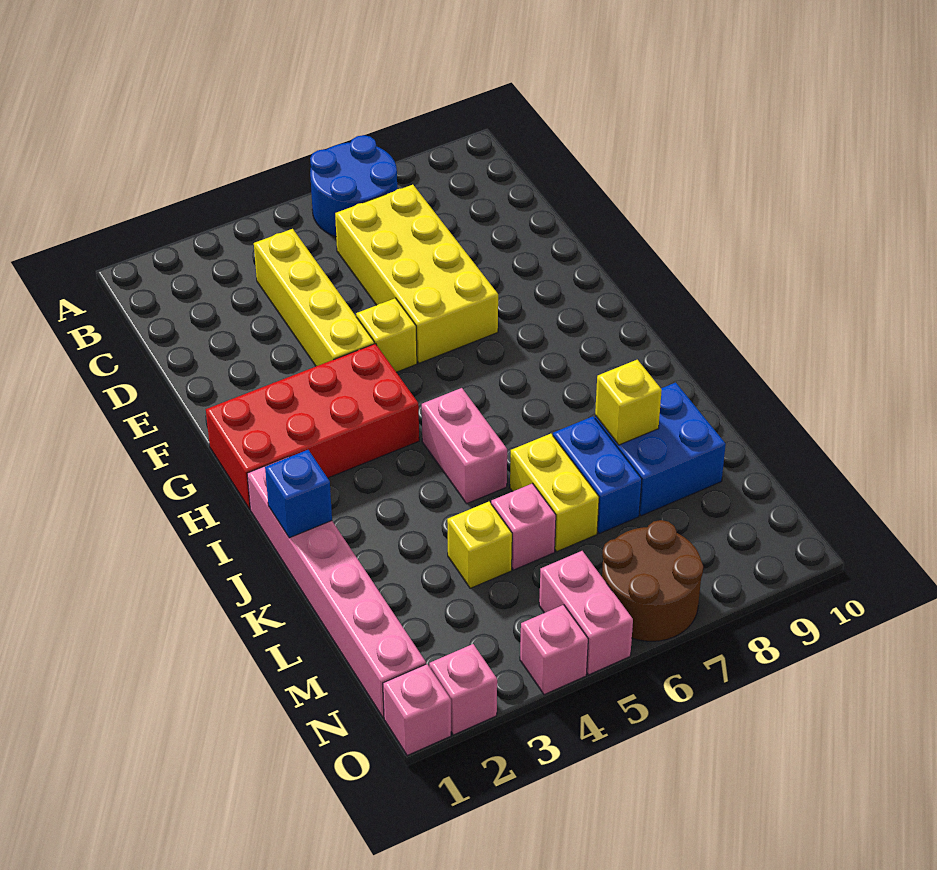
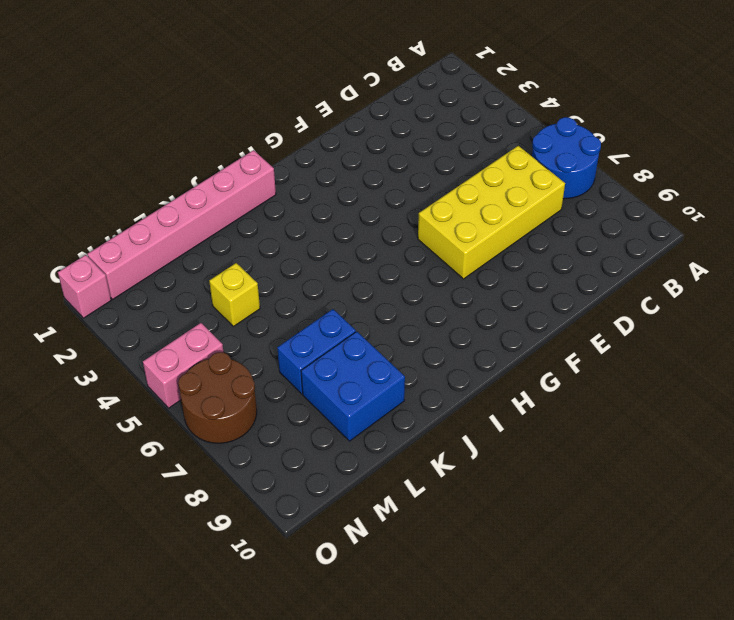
none -> yellow brick C4:F4 level 1
none -> yellow brick F5 level 1
none -> red brick G1:H4 level 1

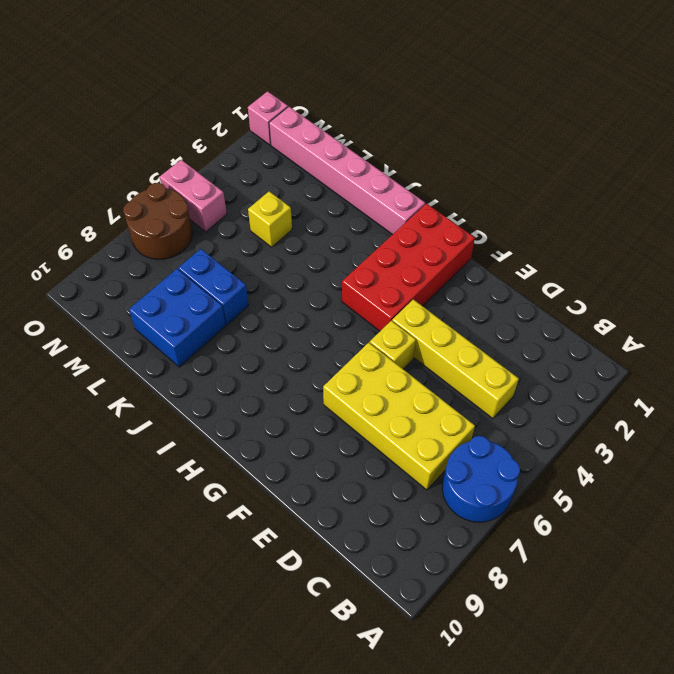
none -> pink brick I5:J5 level 1
none -> yellow brick K6:L6 level 1
none -> pink brick L5 level 1

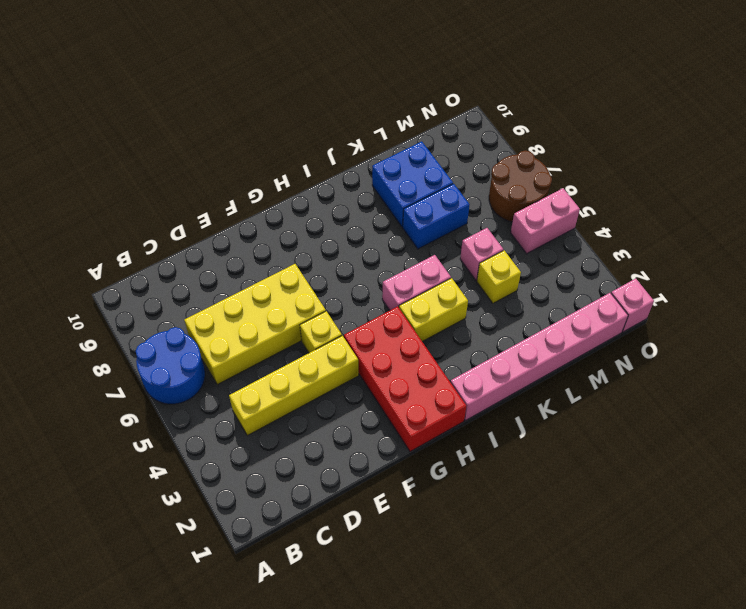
yellow brick I4:J4 level 1 -> yellow brick K6:L6 level 1
none -> pink brick O2 level 1
none -> pink brick O4 level 1
none -> blue brick J1 level 2

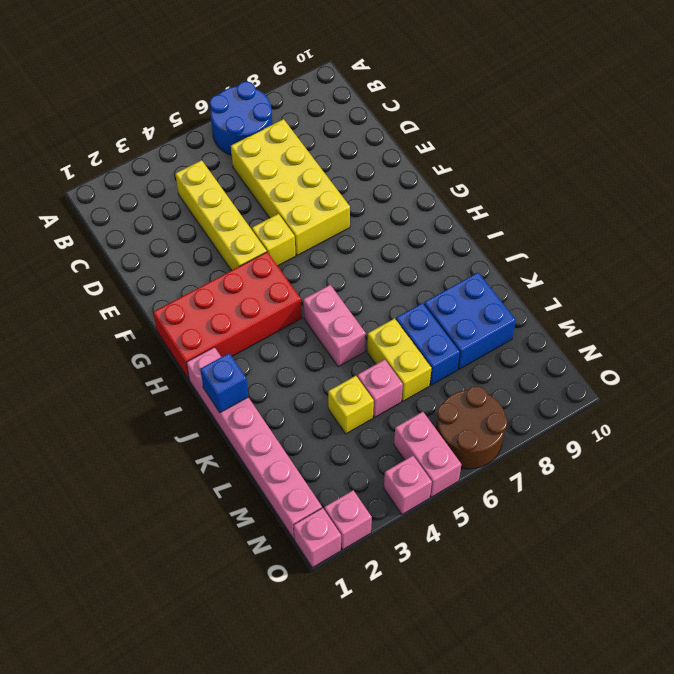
none -> yellow brick K8 level 2

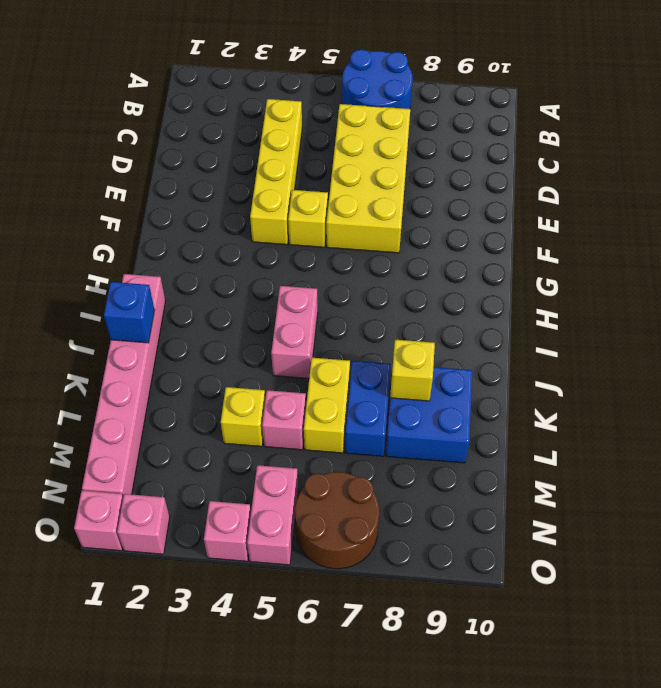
none -> red brick G1:H4 level 1

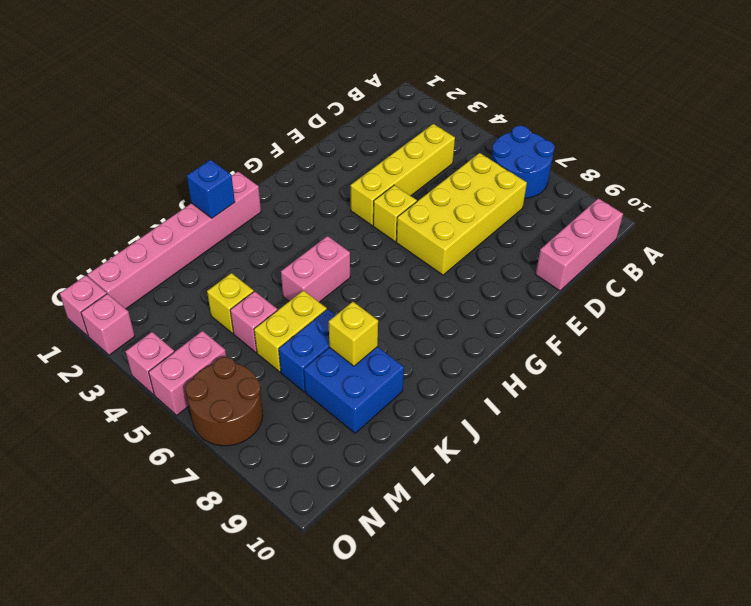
pink brick B10:D10 level 1 -> none
none -> red brick G1:H4 level 1

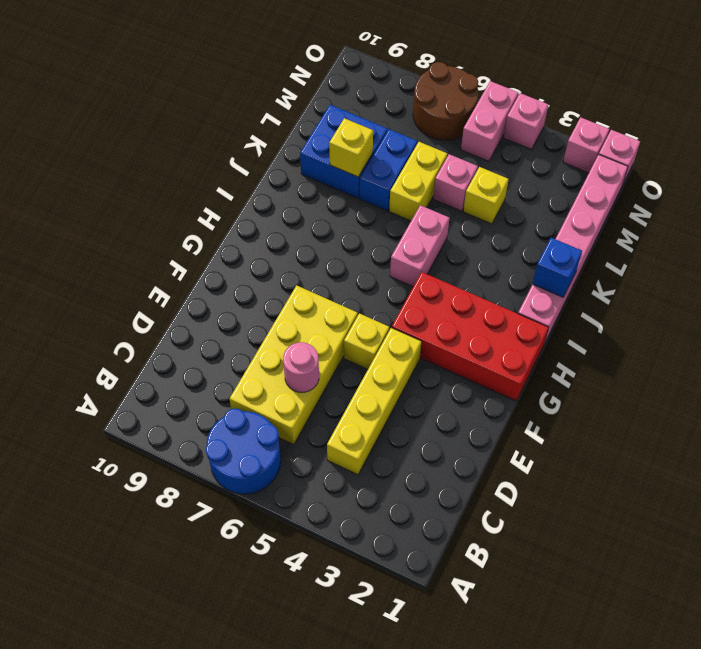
pink round brick D6 level 2 -> none

